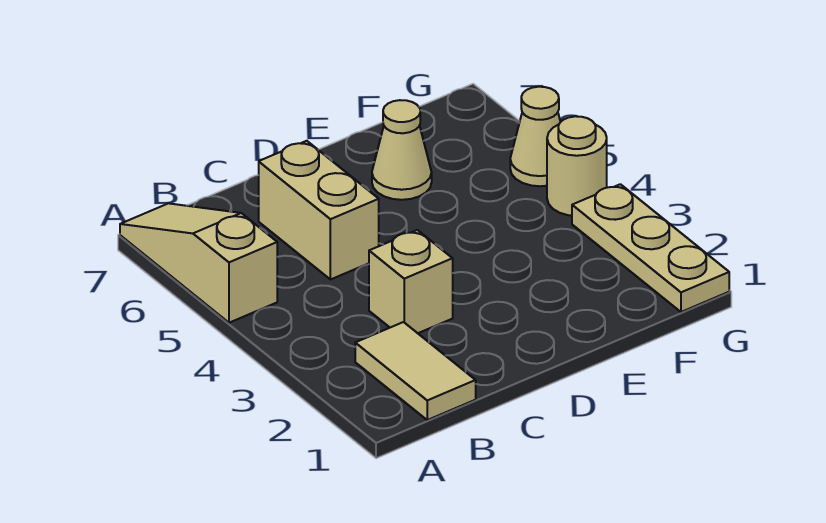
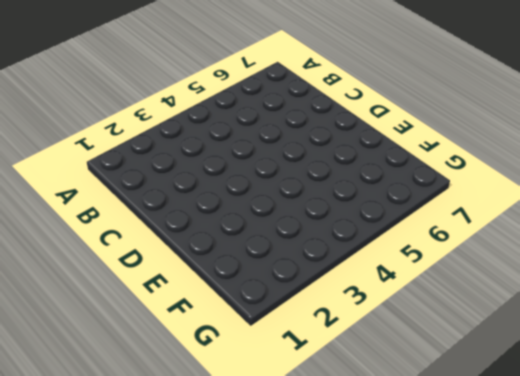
none -> tan slope A5:A7 level 1 top 5
none -> tan tile B1:B2 level 1

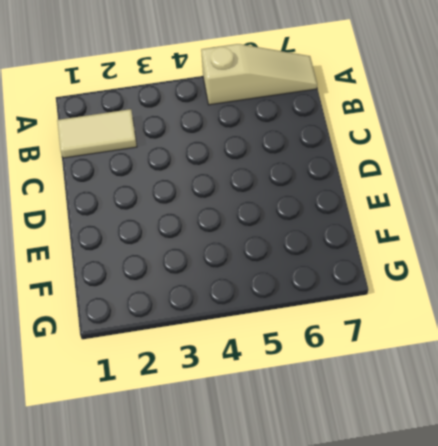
none -> tan brick C3 level 1
none -> tan brick C5:C6 level 1

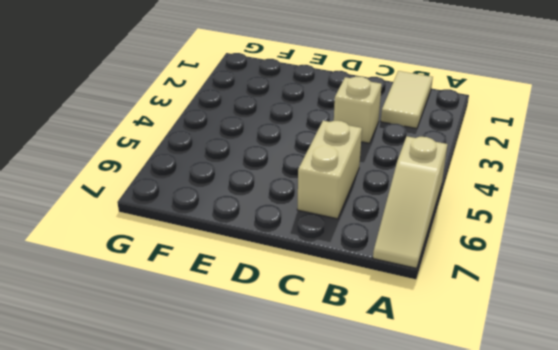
none -> tan cone E6 level 1
none -> tan plate G1:G3 level 1

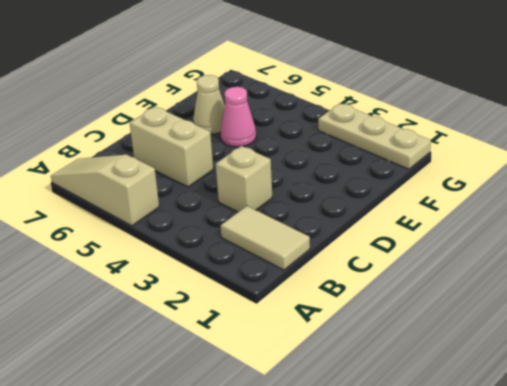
pink cone E5 level 1 -> none
none -> tan round brick G4 level 1
none -> tan cone G5 level 1

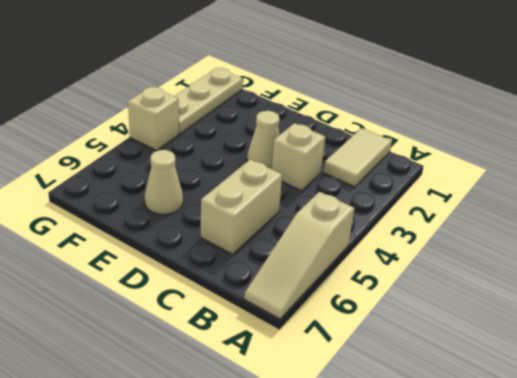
tan cone D3 level 1 -> tan cone G5 level 1
tan brick G4 level 1 -> tan round brick G4 level 1

